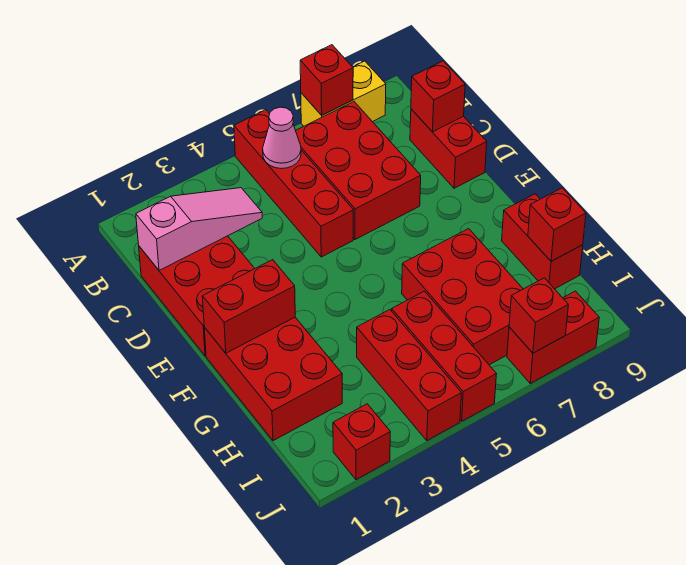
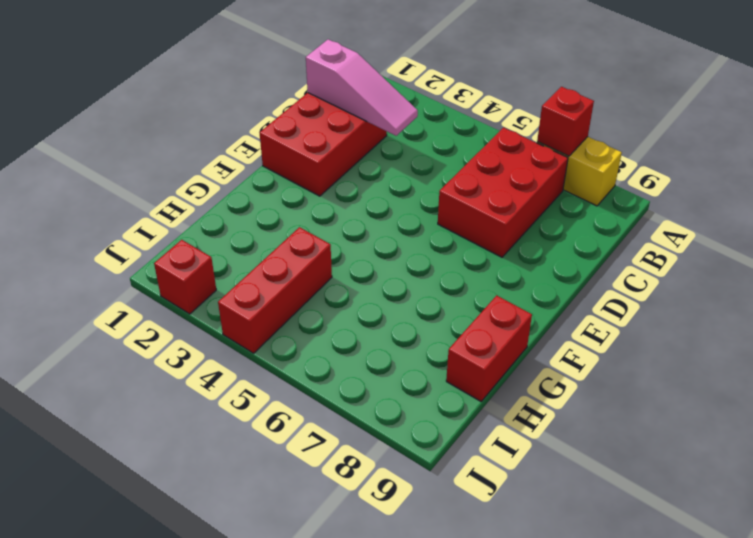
none -> red brick A5:D5 level 1
none -> red brick C9:D9 level 1
none -> red brick F1:H2 level 1

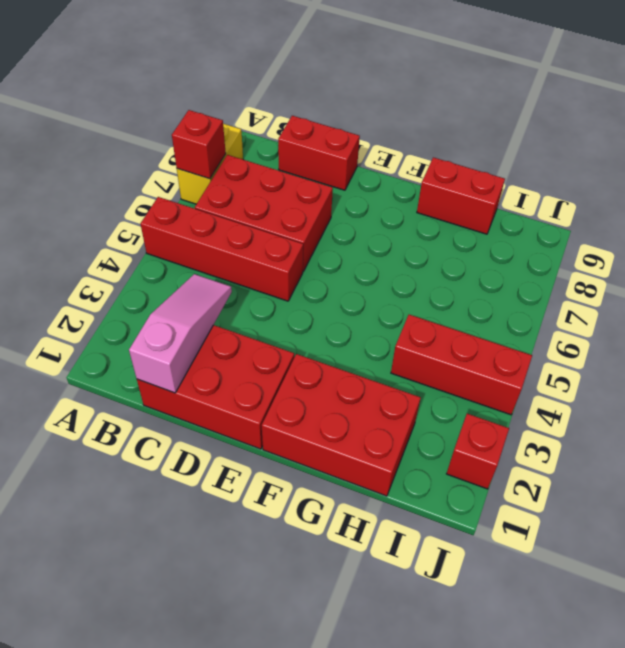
none -> red brick G6:I7 level 1
none -> red brick H5:J5 level 1
none -> red brick J7:J8 level 1

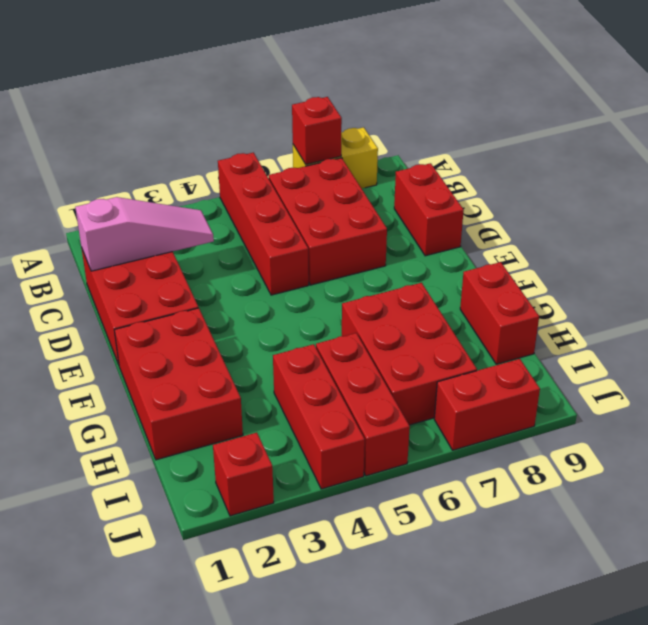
none -> pink cone B5 level 2
none -> red brick C9 level 2
none -> red brick F1:F2 level 2

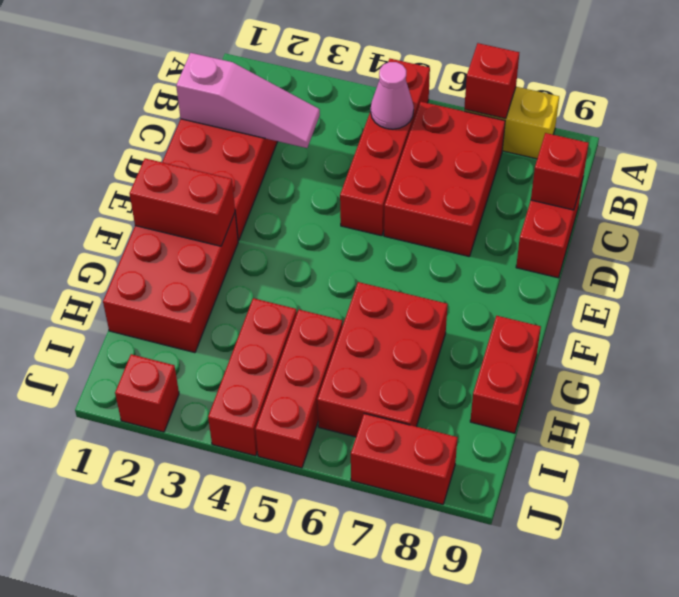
none -> red brick H9 level 2
none -> red brick J7 level 2

